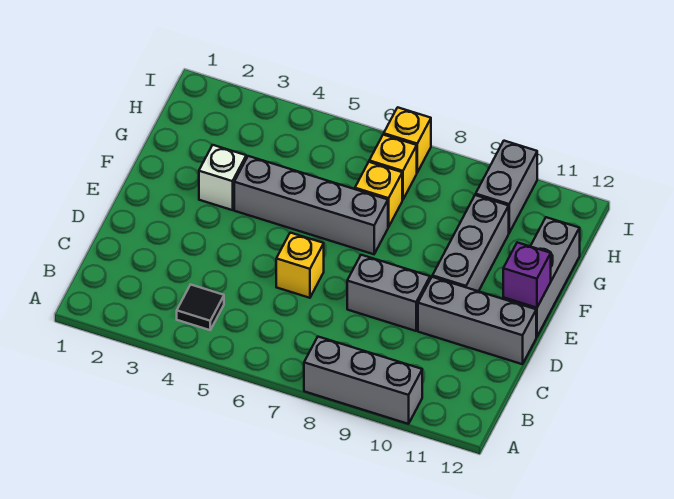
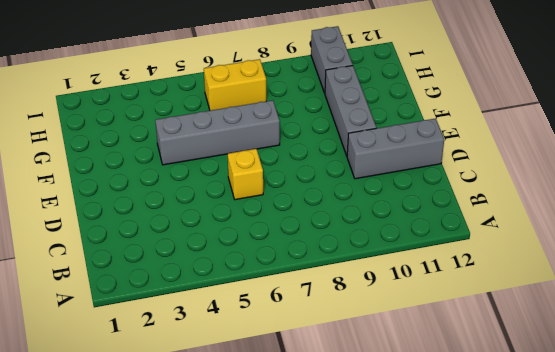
yellow brick H6:H7 level 1 -> yellow brick H7 level 1
none -> grey brick A8:A10 level 1
none -> black tile B4 level 1
none -> grey brick D8:D9 level 1

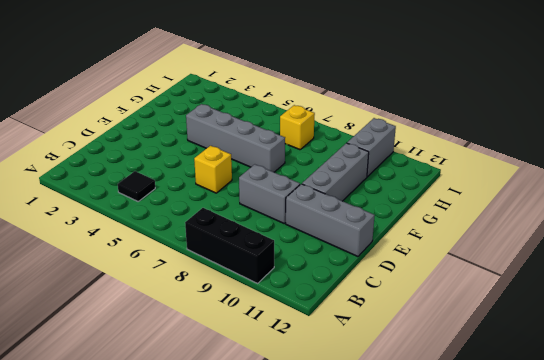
black brick A8:A10 level 1 -> grey brick A8:A10 level 1
none -> grey brick E12:G12 level 1
none -> white brick F3 level 1
none -> yellow brick G7 level 1

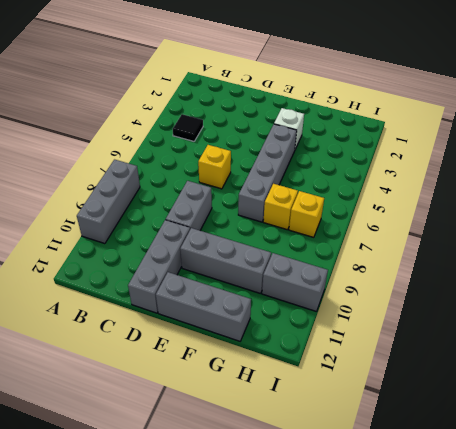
none -> yellow brick I7 level 1
none -> purple brick E12 level 2

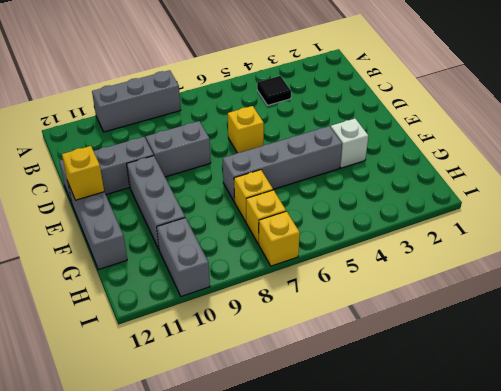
yellow brick E12 level 2 -> purple brick E12 level 2

